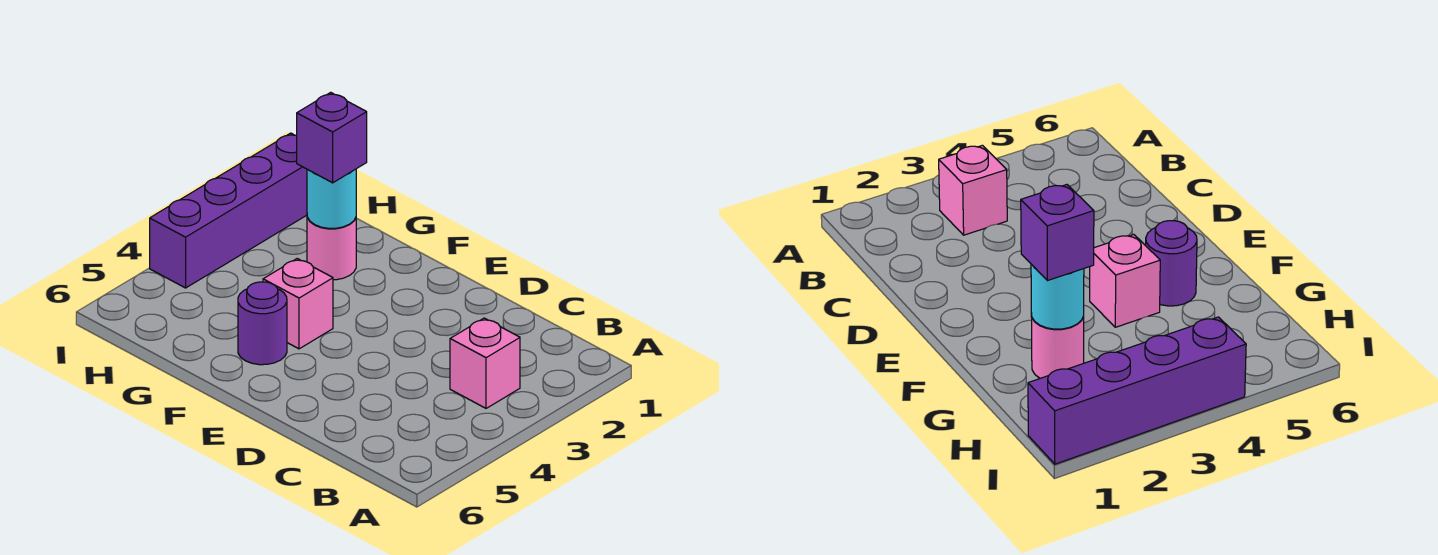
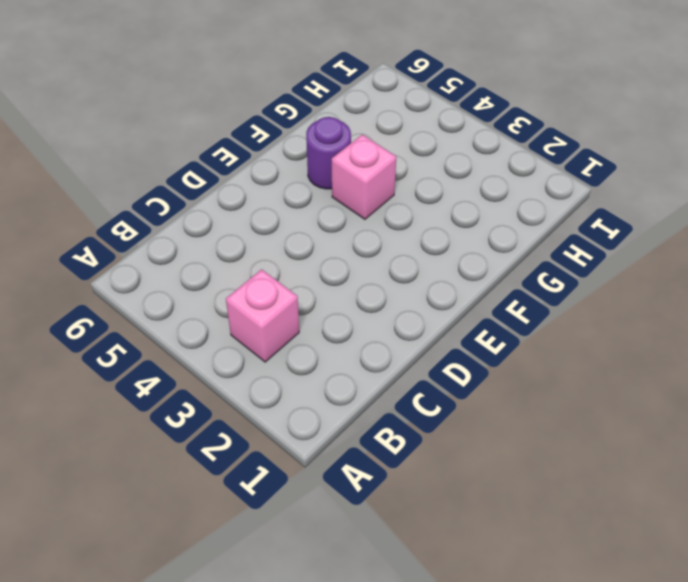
none -> pink round brick G2 level 1
none -> purple brick I1:I4 level 1

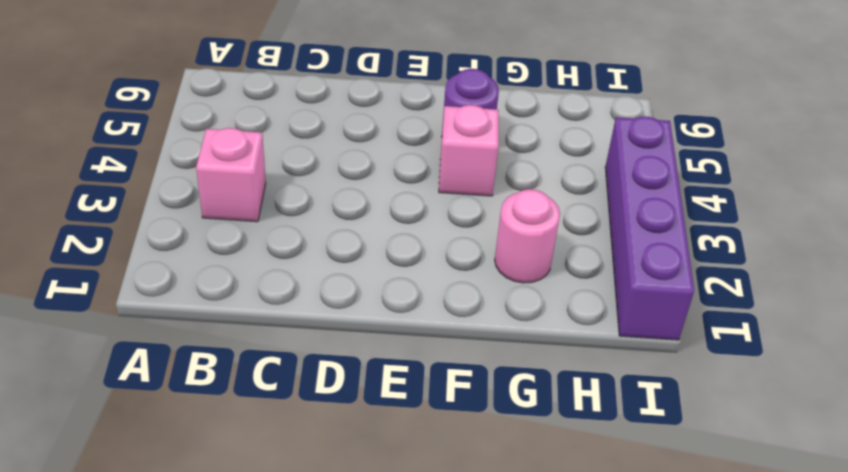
none -> cyan round brick G2 level 2
none -> purple brick G2 level 3

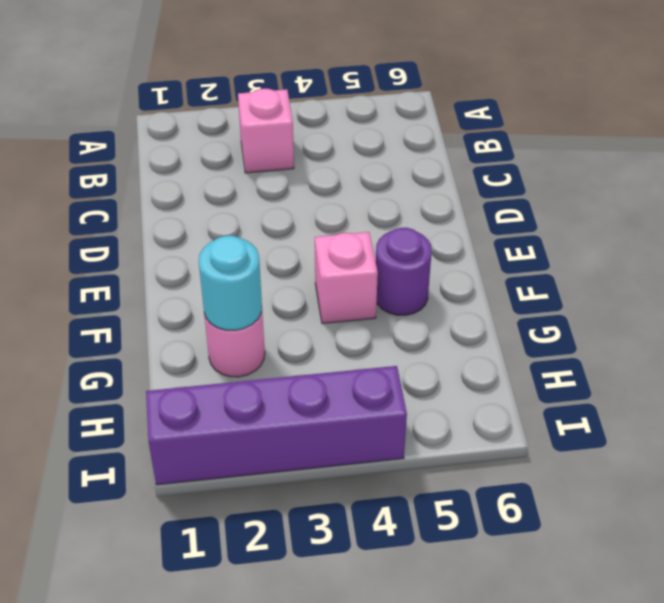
none -> purple brick G2 level 3

